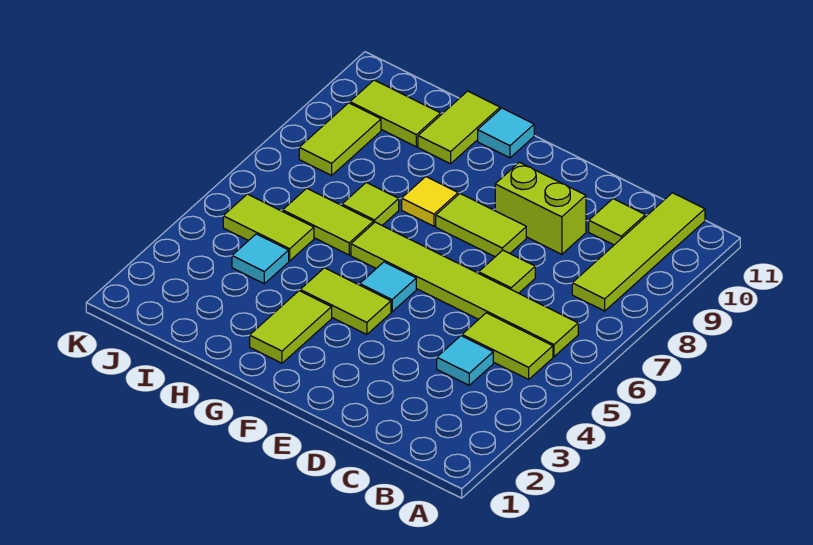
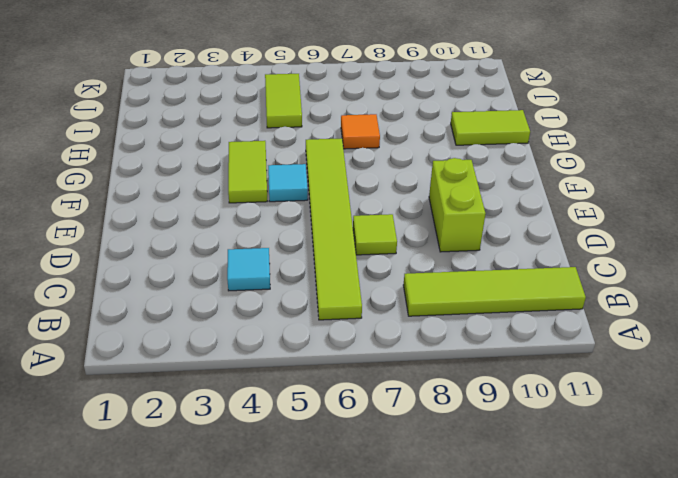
orange tile H7 level 1 -> lime tile H7 level 1
none -> lime tile B5:C5 level 1
none -> lime tile C10 level 1
none -> lime tile E8:F8 level 1

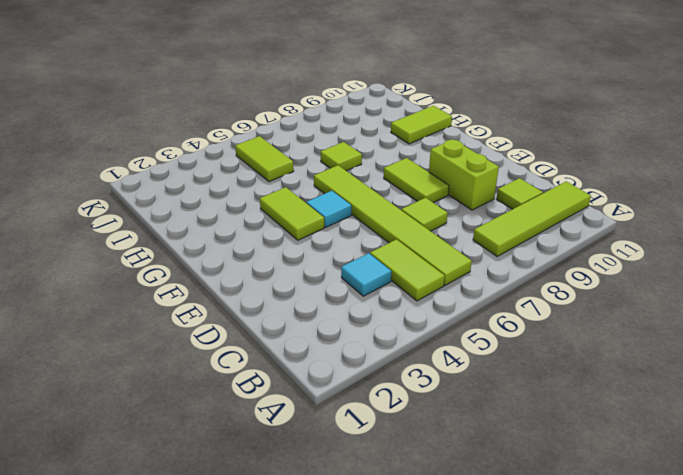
none -> lime tile G2:G3 level 1
none -> yellow tile G8 level 1
none -> cyan tile G11 level 1

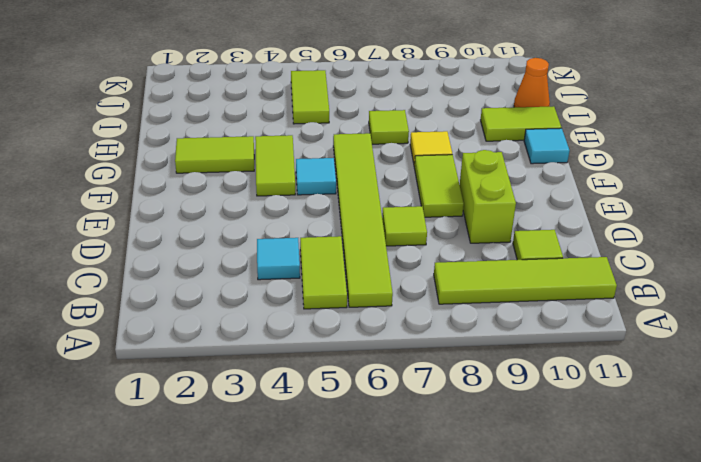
orange cone I11 level 1 -> none
none -> lime tile H6:I6 level 1
none -> cyan tile I4 level 1
none -> lime tile I10:J10 level 1

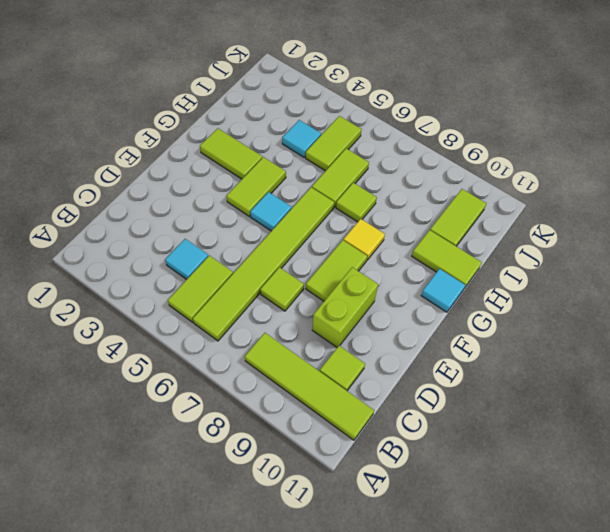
none -> lime tile J8:J9 level 1

